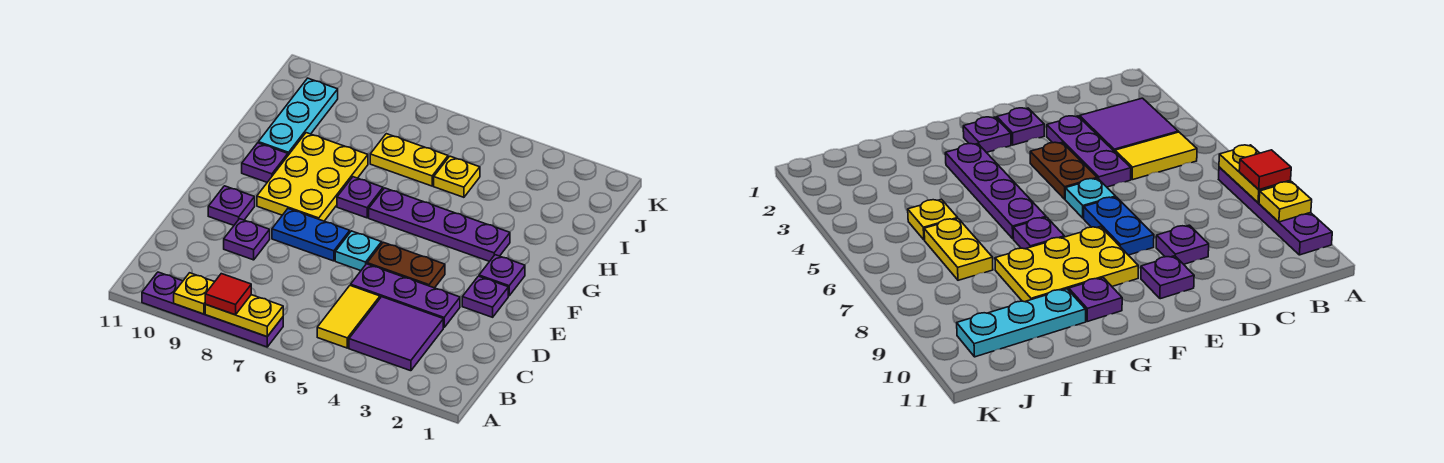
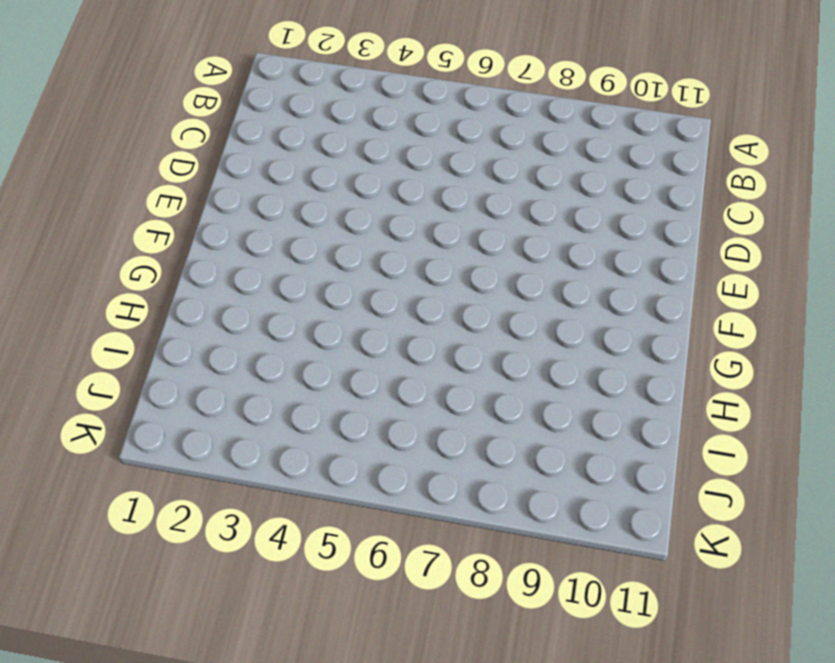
none -> purple plate A7:A10 level 1
none -> purple tile B3:C4 level 1
none -> yellow tile B5:C5 level 1

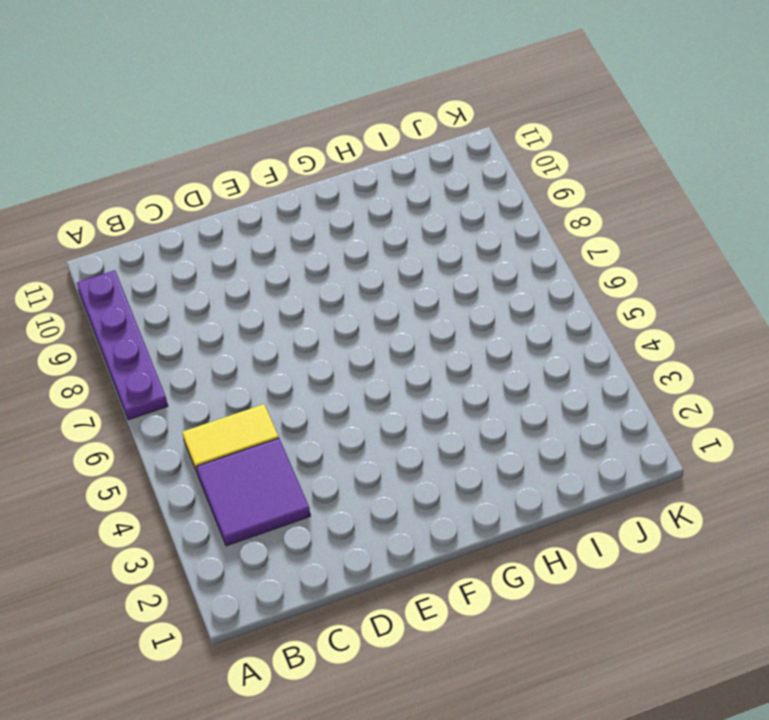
none -> purple plate D3:D5 level 1
none -> purple plate D9 level 1
none -> purple plate E2 level 1

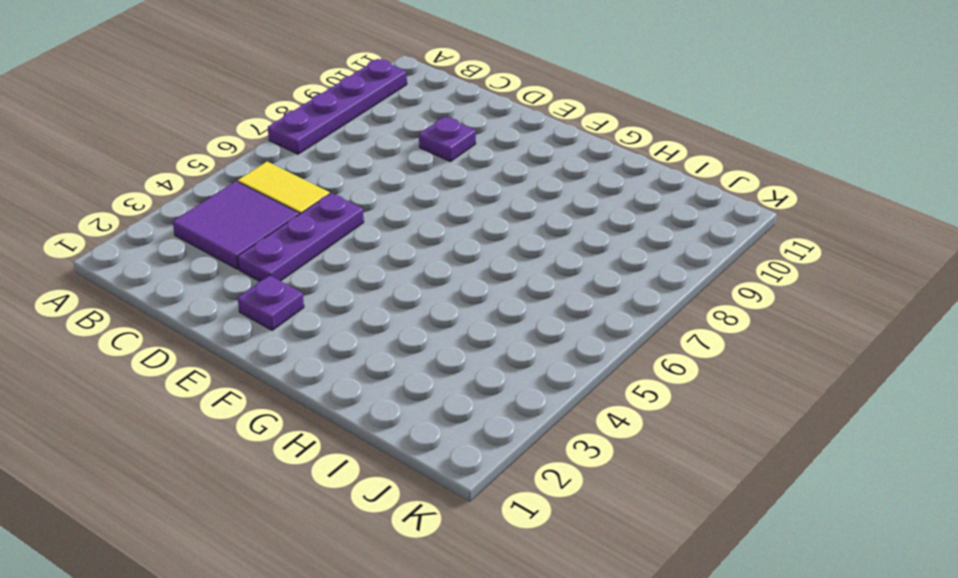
none -> brown plate E4:E5 level 1
none -> cyan plate E6 level 1
none -> blue plate E7:E8 level 1

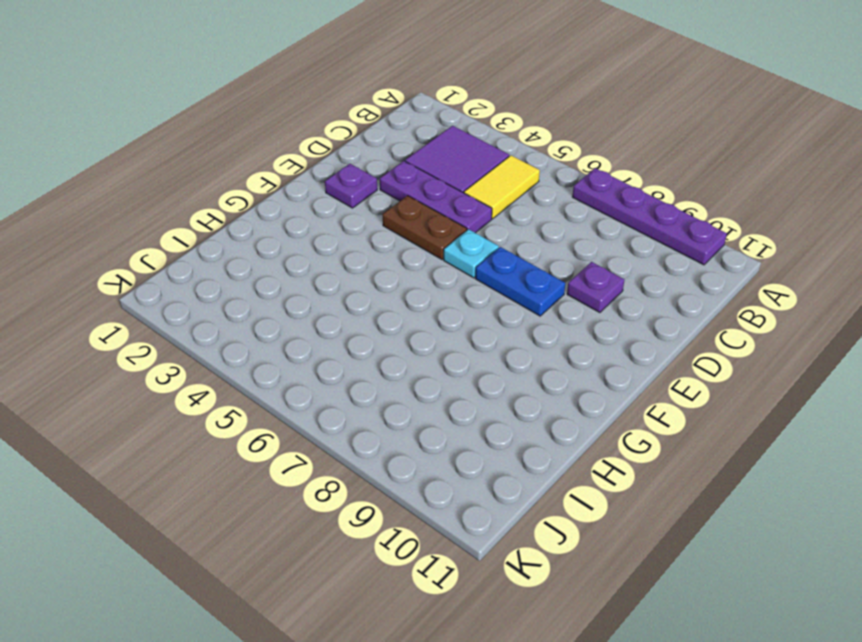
none -> purple plate E10 level 1
none -> purple plate F2 level 1
none -> yellow plate F8:H9 level 1

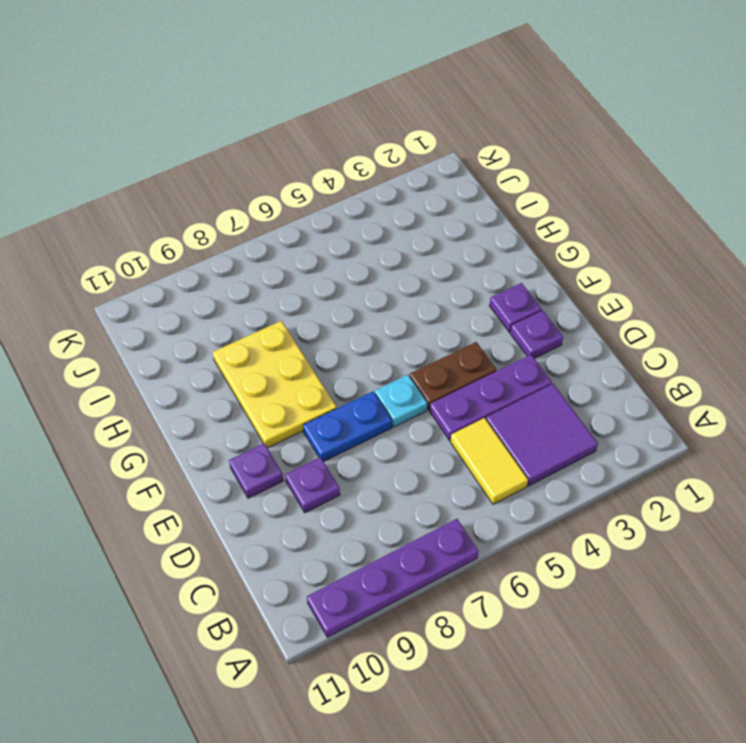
none -> purple plate G3:G6 level 1
none -> purple plate G7 level 1
none -> purple plate G10 level 1

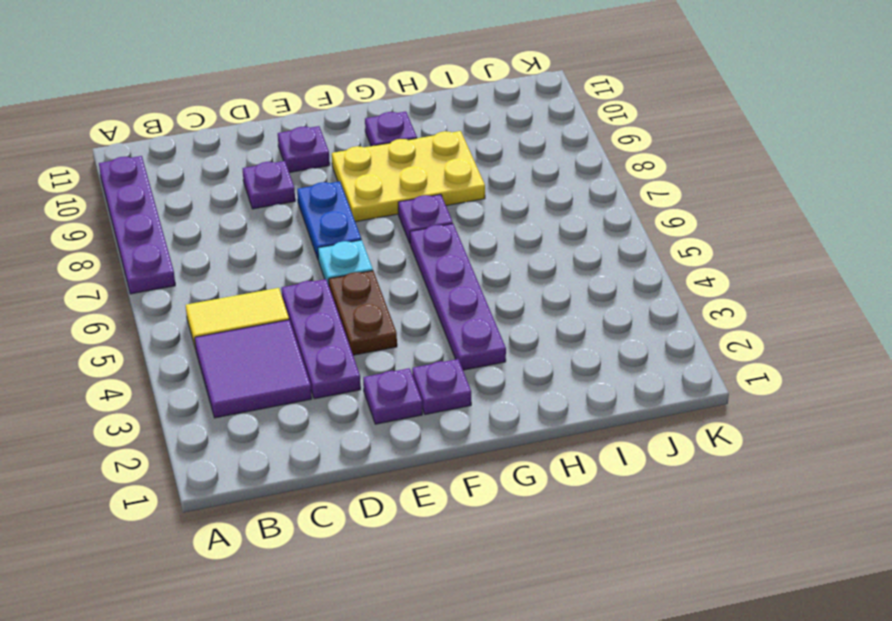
none -> cyan plate H10:J10 level 1
none -> yellow plate I5 level 1
none -> yellow plate I6:I7 level 1

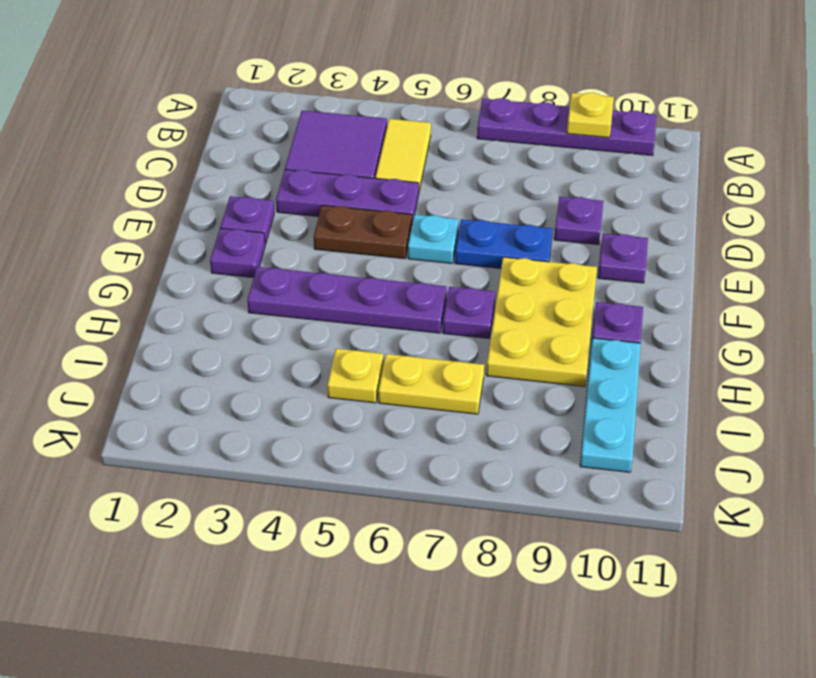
none -> yellow plate A7:A8 level 2
none -> red tile A8 level 3

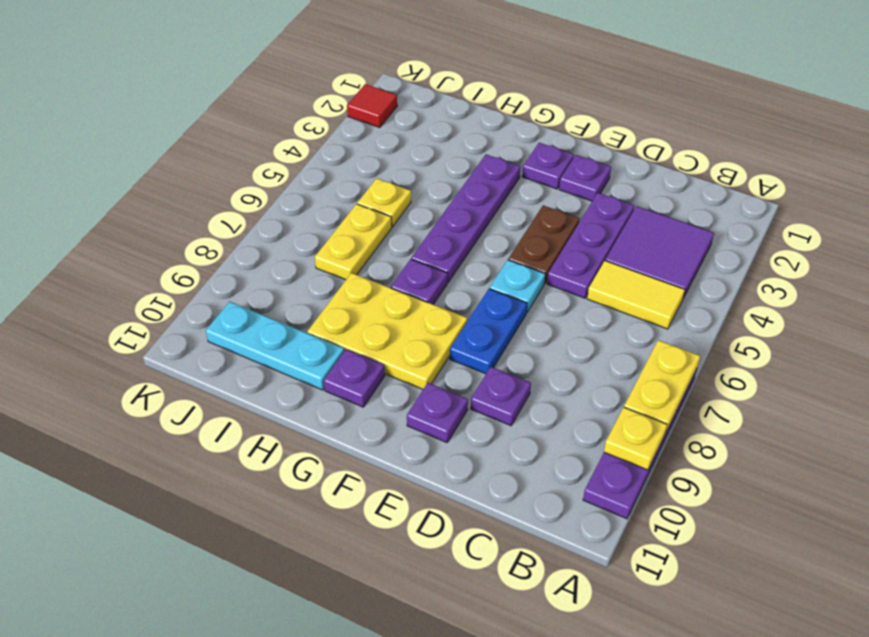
red tile K2 level 1 -> red tile A8 level 3

